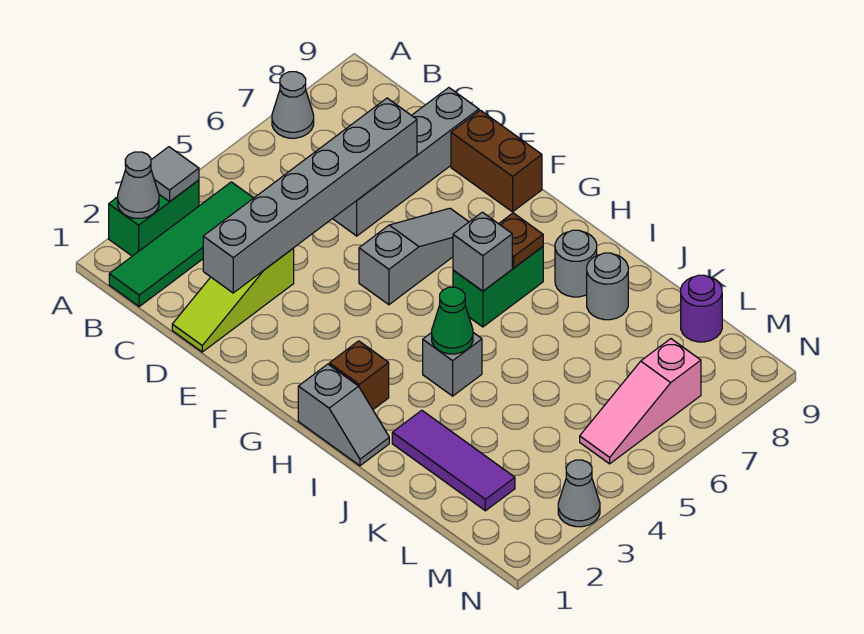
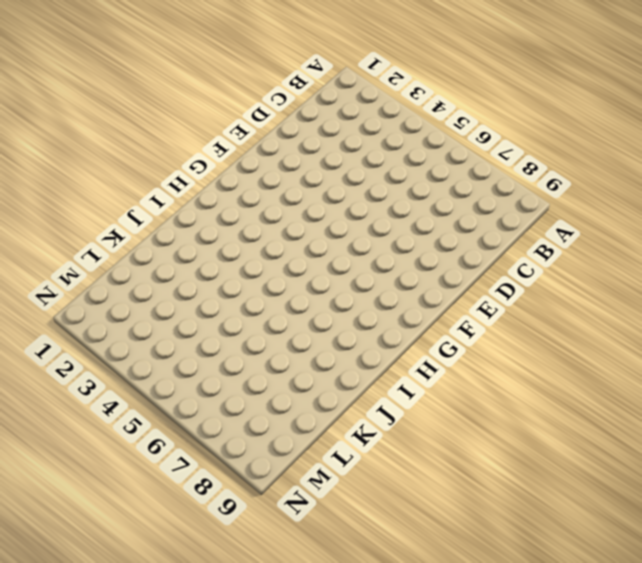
none -> green brick A2:A3 level 1
none -> grey cone A7 level 1
none -> green tile B1:B4 level 1

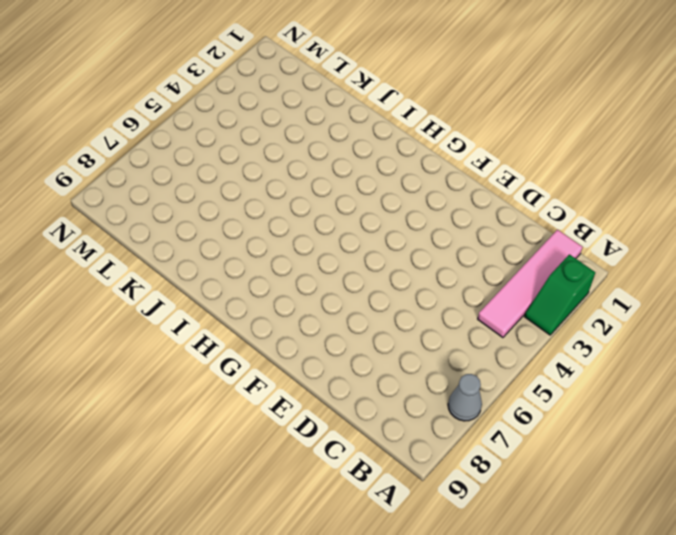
green slope A2:A3 level 1 top 2 -> green brick A2:A3 level 1
pink tile B1:B4 level 1 -> green tile B1:B4 level 1
none -> lime slope D1:D3 level 1 top 3
none -> grey brick D6:D9 level 1
none -> brown brick E9:F9 level 1

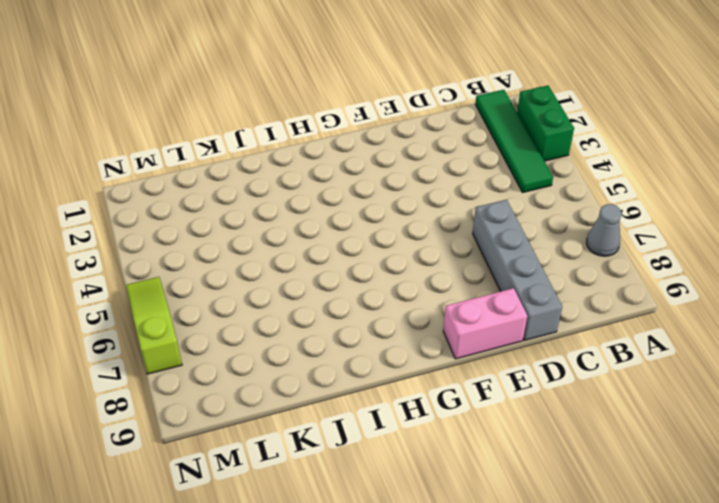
pink brick E9:F9 level 1 -> brown brick E9:F9 level 1
lime slope N5:N7 level 1 top 7 -> lime slope D1:D3 level 1 top 3
none -> grey slope F5:F7 level 1 top 5
none -> grey slope H1:I1 level 1 top H
none -> brown brick H2 level 1

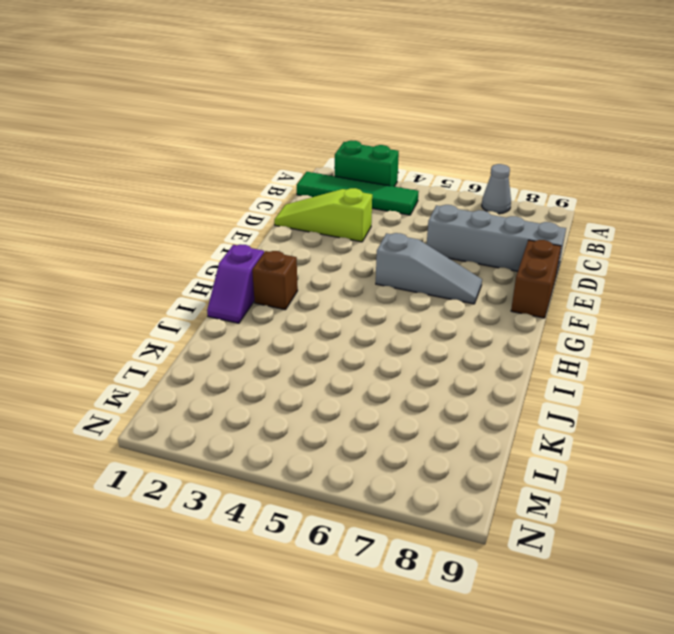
purple slope H1:I1 level 1 top H -> grey slope H1:I1 level 1 top H
none -> green brick H6:H7 level 1
none -> grey brick I4 level 1
none -> grey round brick I8 level 1

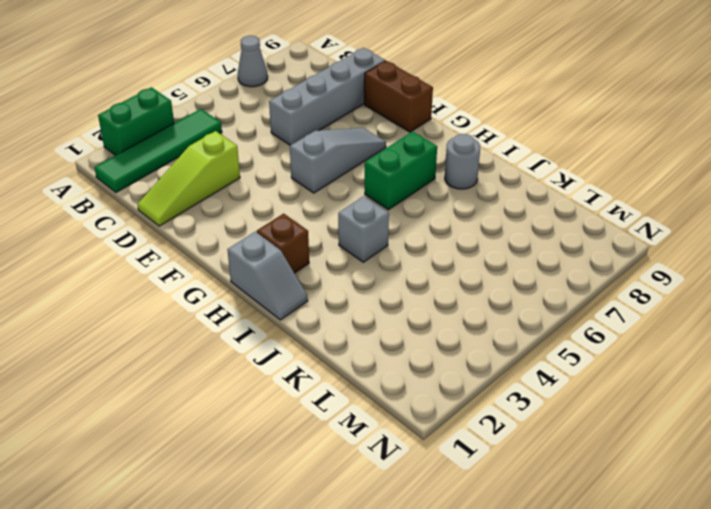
none -> purple tile J2:L2 level 1
none -> grey round brick J8 level 1
none -> purple round brick L9 level 1

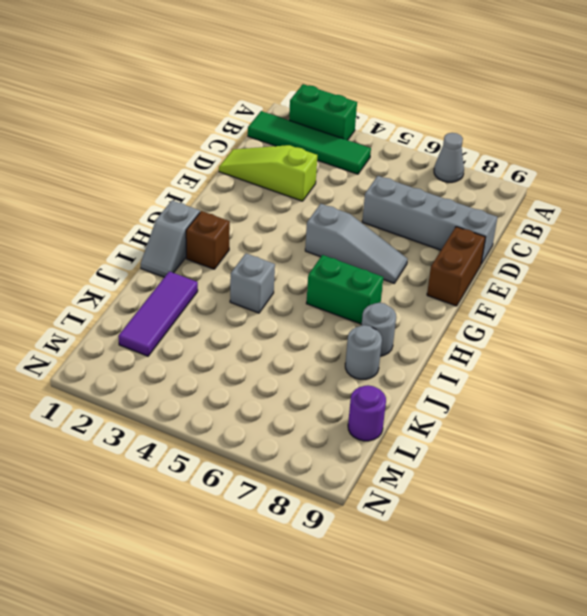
none -> pink slope M5:M7 level 1 top 7
none -> grey cone N3 level 1
none -> grey cone A2 level 2

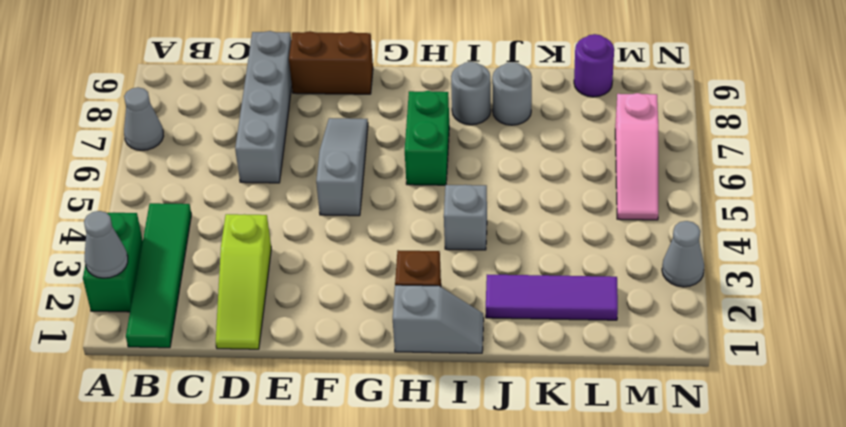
none -> grey tile A3 level 2
none -> grey brick D2:D7 level 2
none -> grey brick H6 level 2

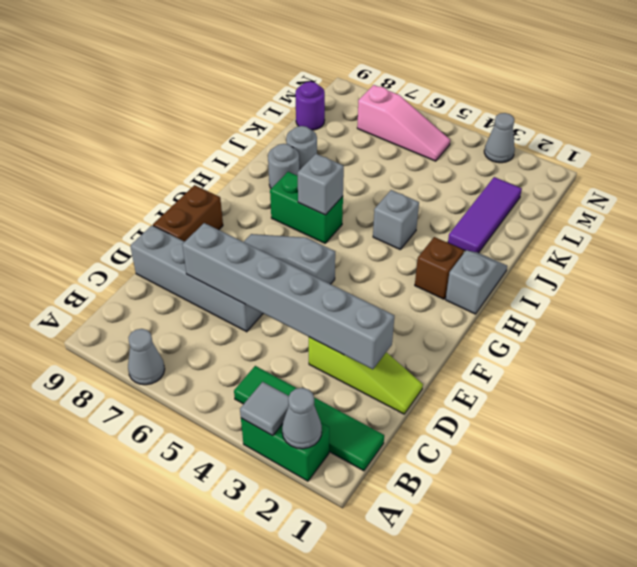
none -> brown plate H7 level 2
none -> green cone I4 level 2

